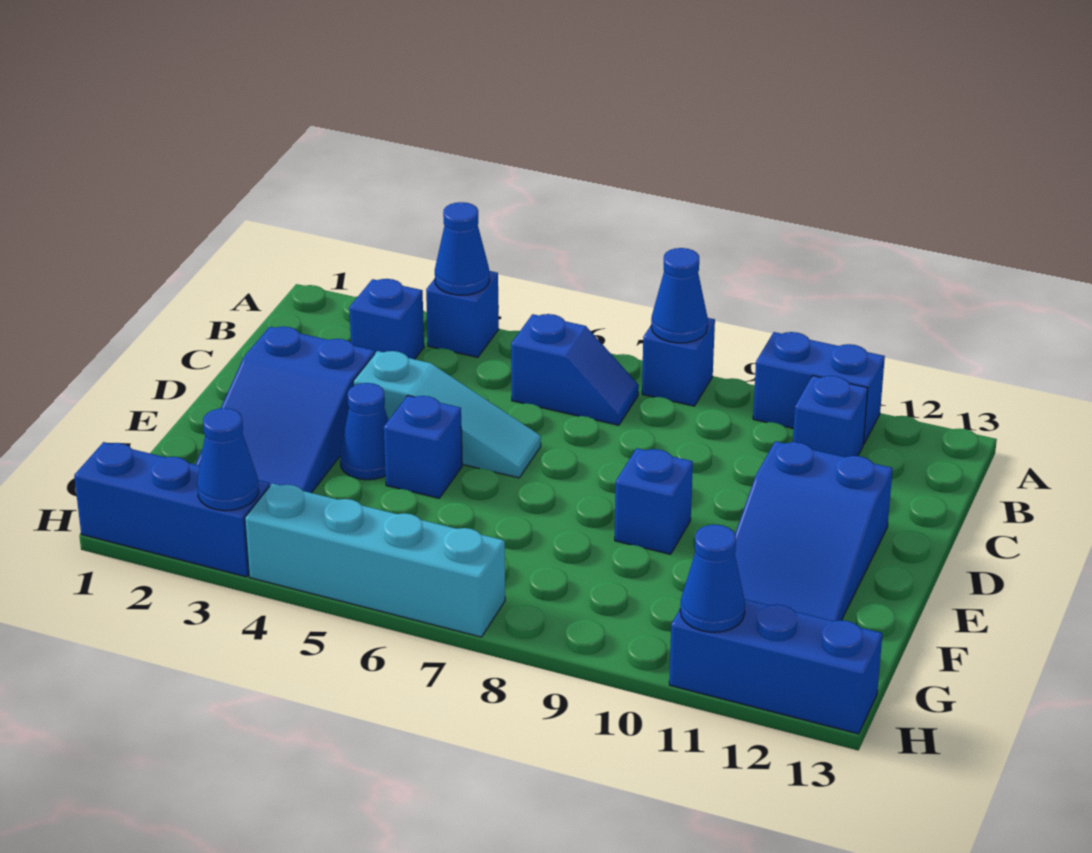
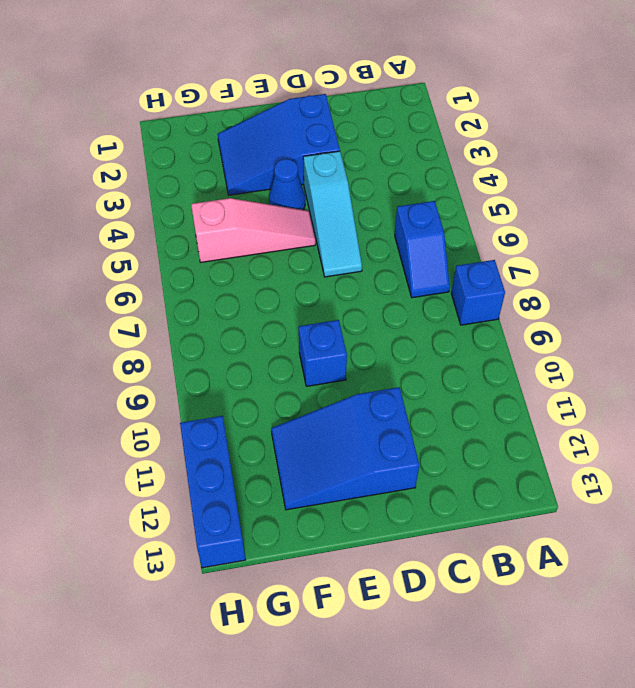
pink slope E5:G5 level 1 top G -> blue brick E5 level 1
none -> blue brick A4 level 1
none -> blue brick A10:A11 level 1
none -> blue brick B3 level 1

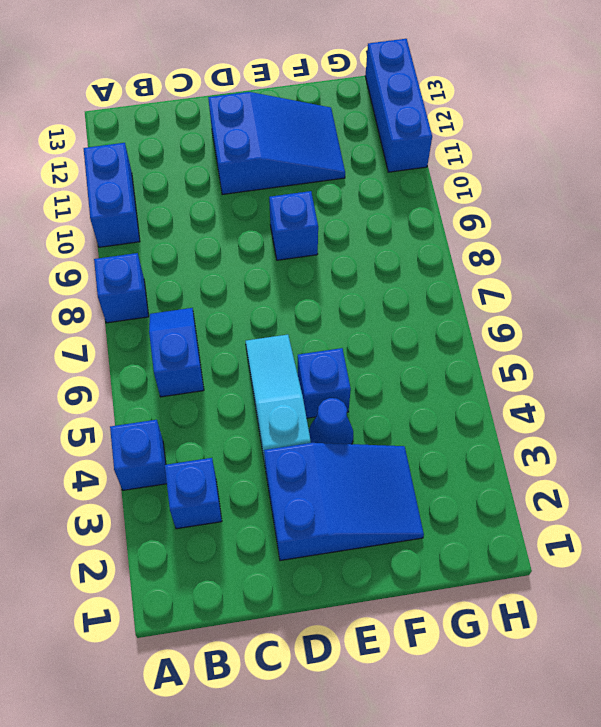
none -> blue brick B11 level 1
none -> blue brick H1:H3 level 1
none -> cyan brick H4:H7 level 1

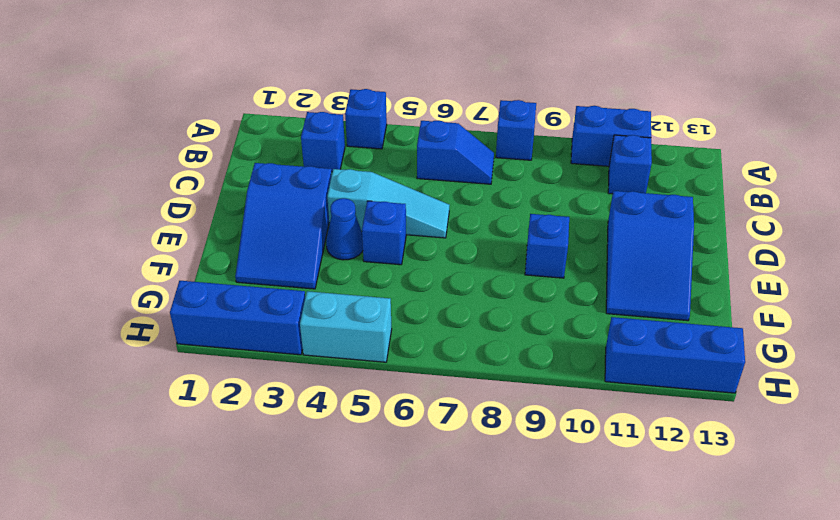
cyan brick H4:H5 level 1 -> cyan brick H4:H7 level 1
none -> blue cone A4 level 2
none -> blue cone A8 level 2
none -> blue cone H3 level 2

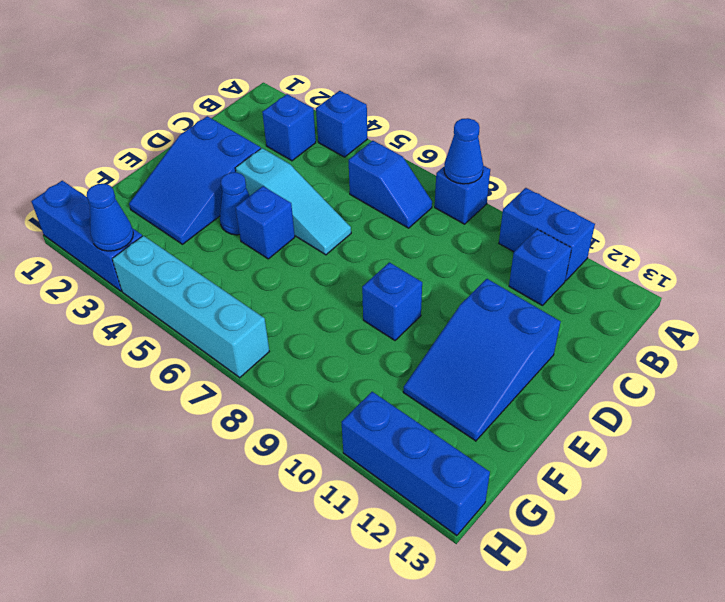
none -> blue cone A4 level 2
none -> blue cone H11 level 2

